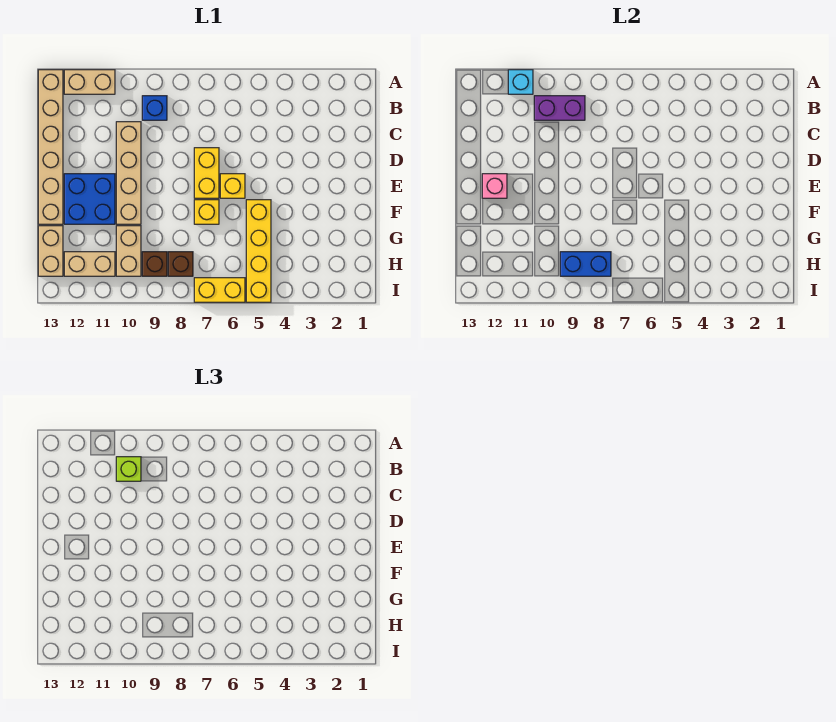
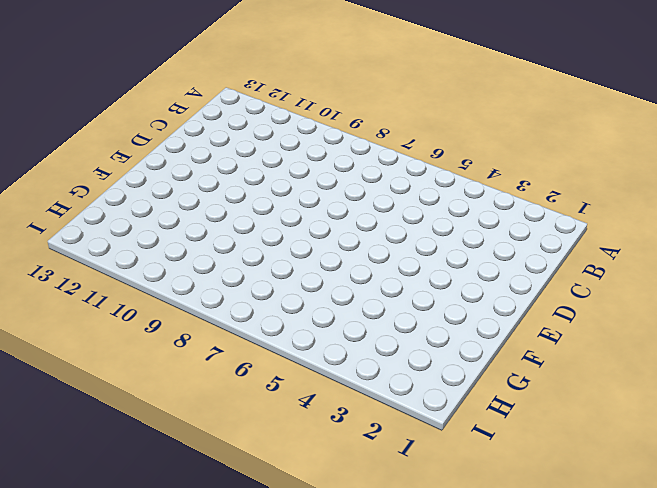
none -> tan brick A11:A12 level 1
none -> tan brick A13:F13 level 1
none -> blue brick B9 level 1

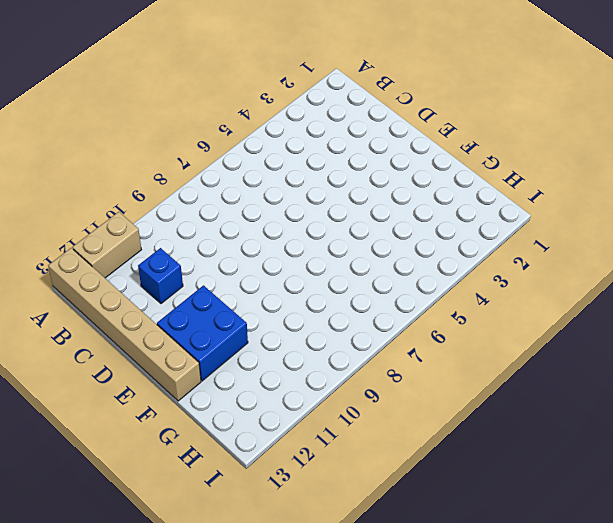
blue brick C11 level 1 -> blue brick B9 level 1
none -> tan brick C10:F10 level 1
none -> yellow brick D7:E7 level 1
none -> yellow brick E6 level 1

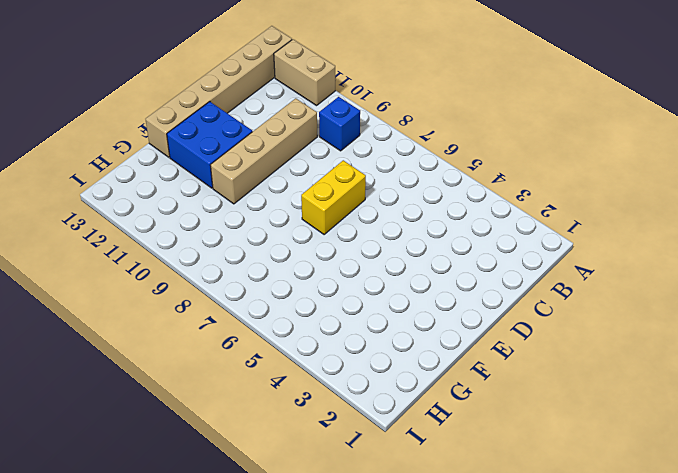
none -> yellow brick E6 level 1
none -> yellow brick F5:I5 level 1
none -> yellow brick F7 level 1

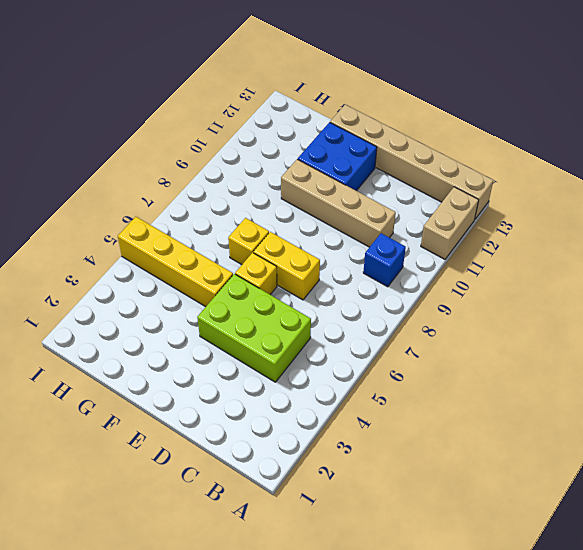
lime brick C4:E5 level 1 -> none
none -> tan brick G10:H10 level 1
none -> tan brick G13:H13 level 1
none -> brown brick H8 level 1

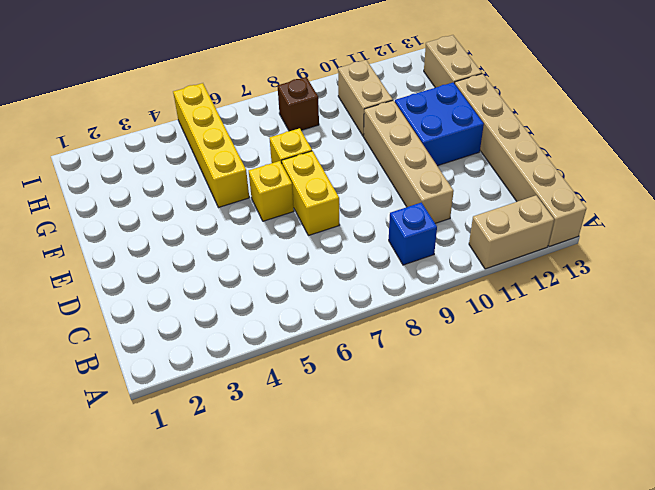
none -> brown brick H9 level 1
none -> tan brick H11:H12 level 1
none -> yellow brick I6:I7 level 1

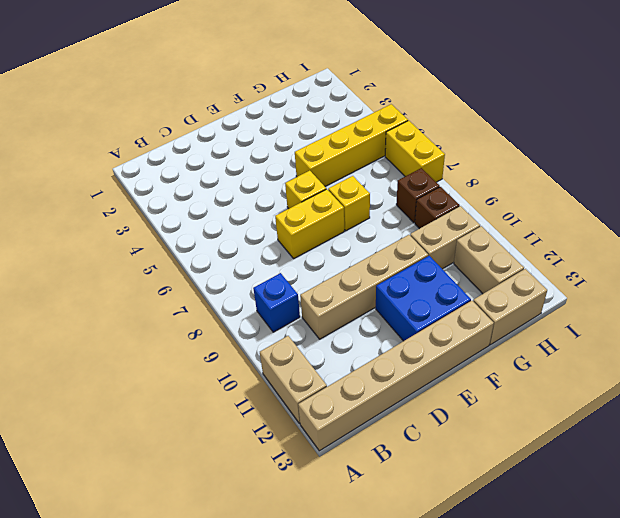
none -> cyan brick A11 level 2
none -> purple brick B9:B10 level 2
none -> pink brick E12 level 2

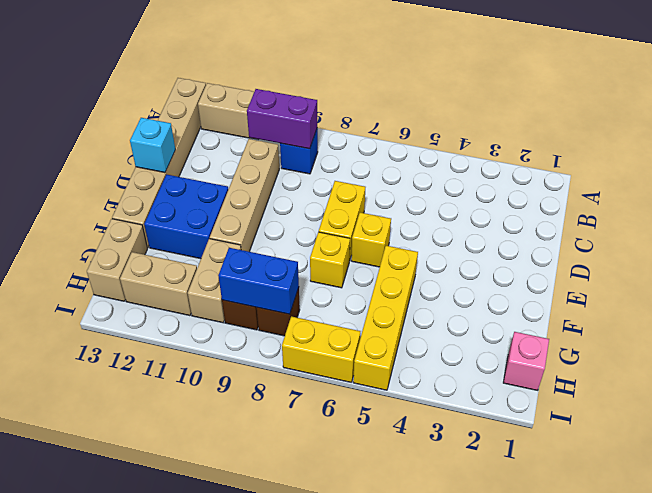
cyan brick D13 level 2 -> cyan brick A11 level 2
pink brick H1 level 1 -> pink brick E12 level 2
none -> lime brick B10 level 3

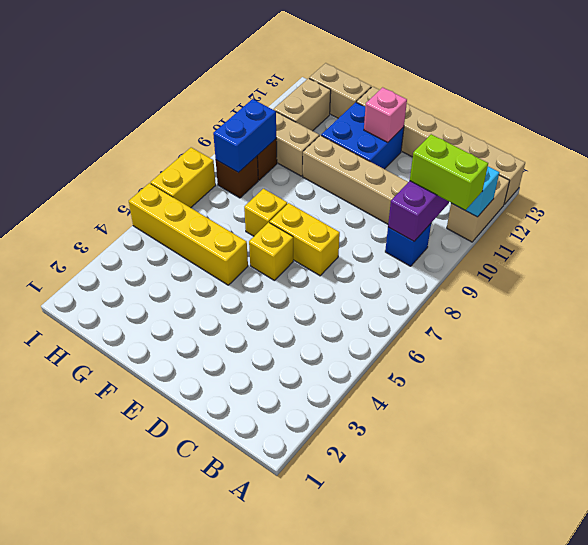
lime brick A10:B10 level 3 -> lime brick B10 level 3

